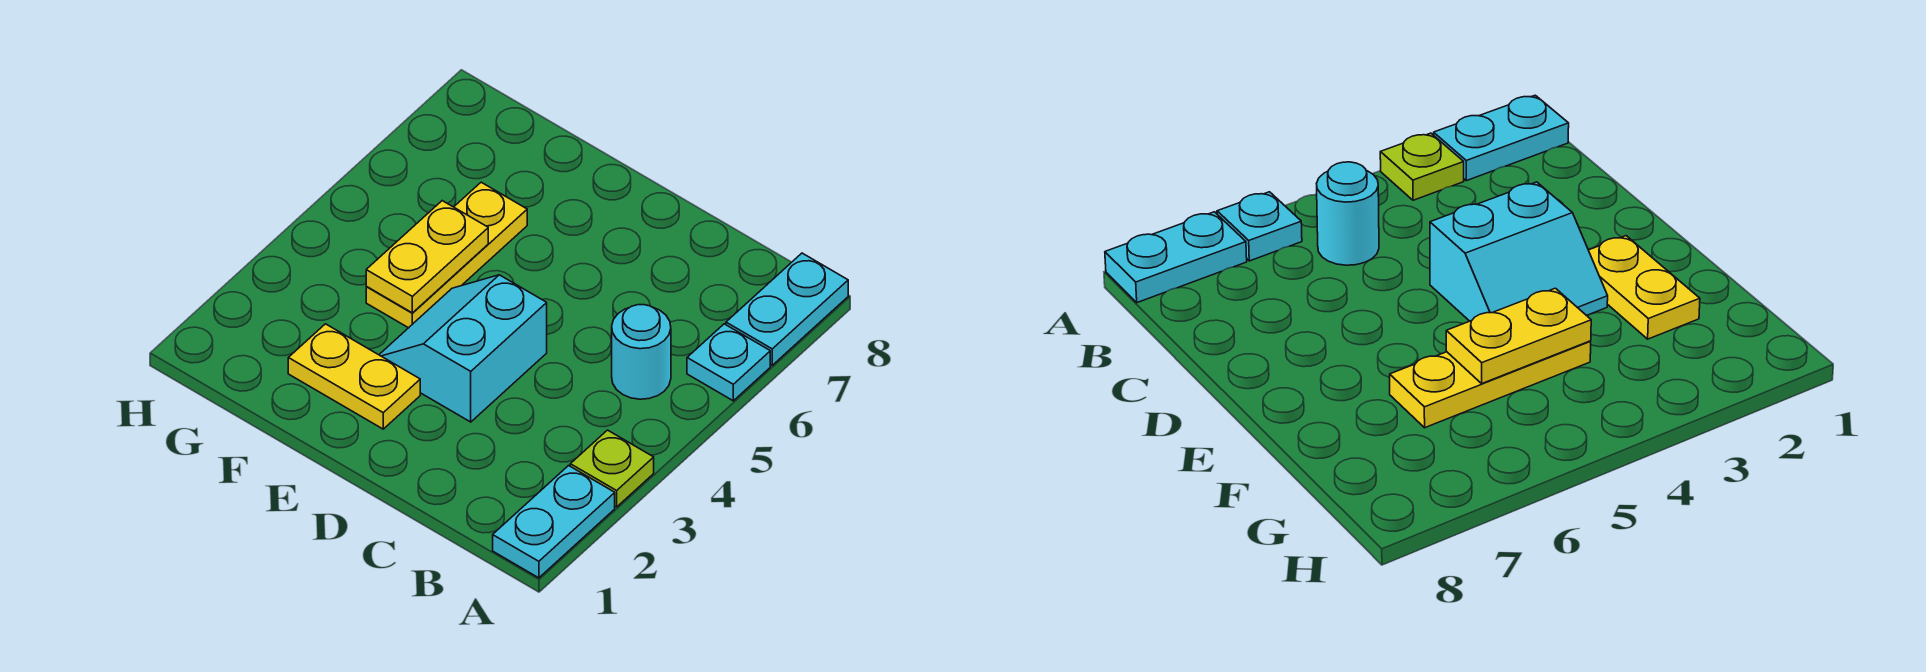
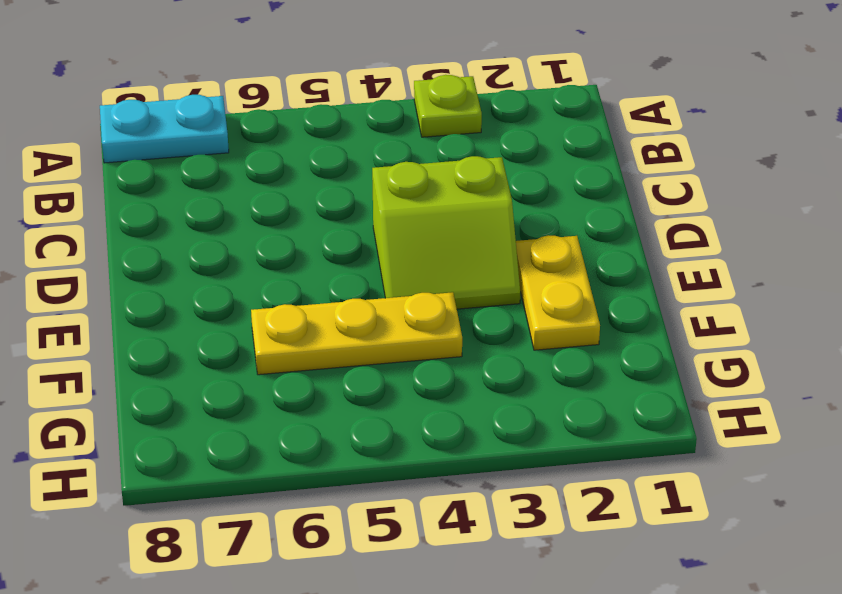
lime slope D3:E4 level 1 top D -> cyan slope D3:E4 level 1 top D
none -> cyan plate A1:A2 level 1
none -> cyan plate A6 level 1

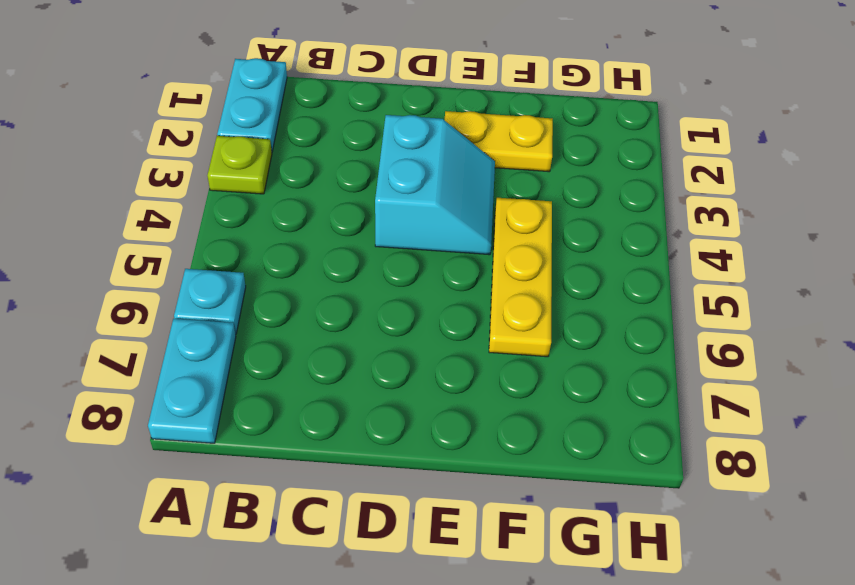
none -> cyan round brick B5 level 1
none -> yellow plate F4:F5 level 2

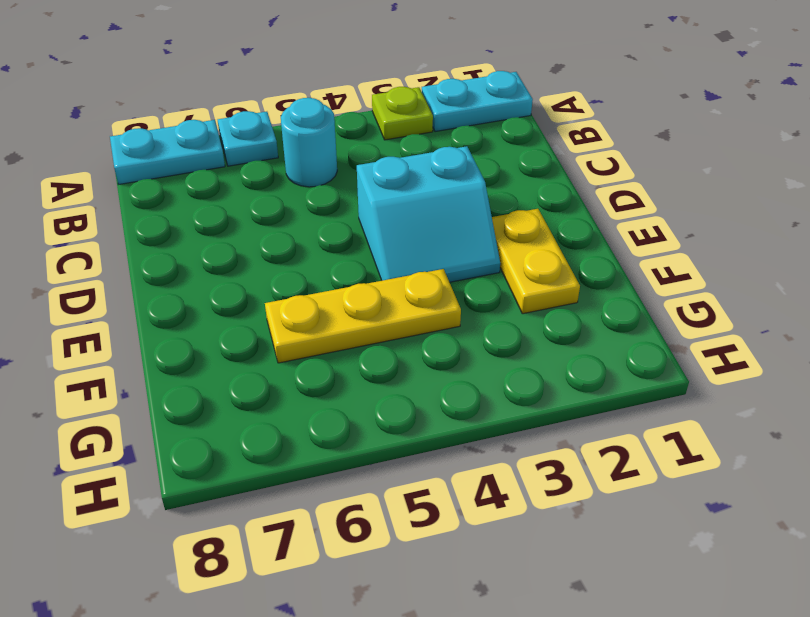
none -> yellow plate F4:F5 level 2

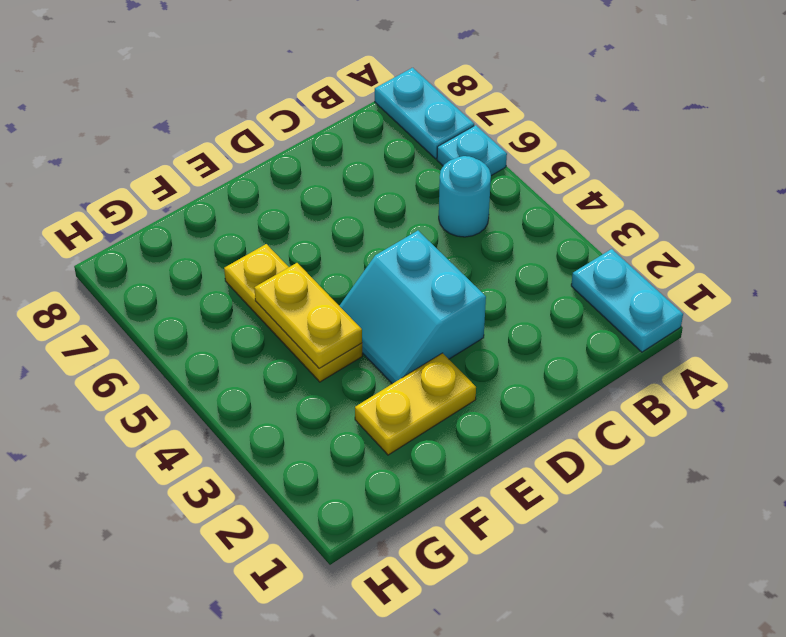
none -> lime plate A3 level 1

